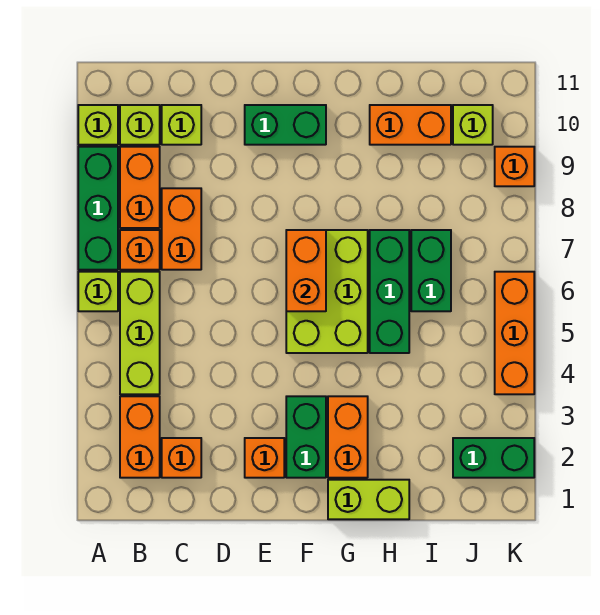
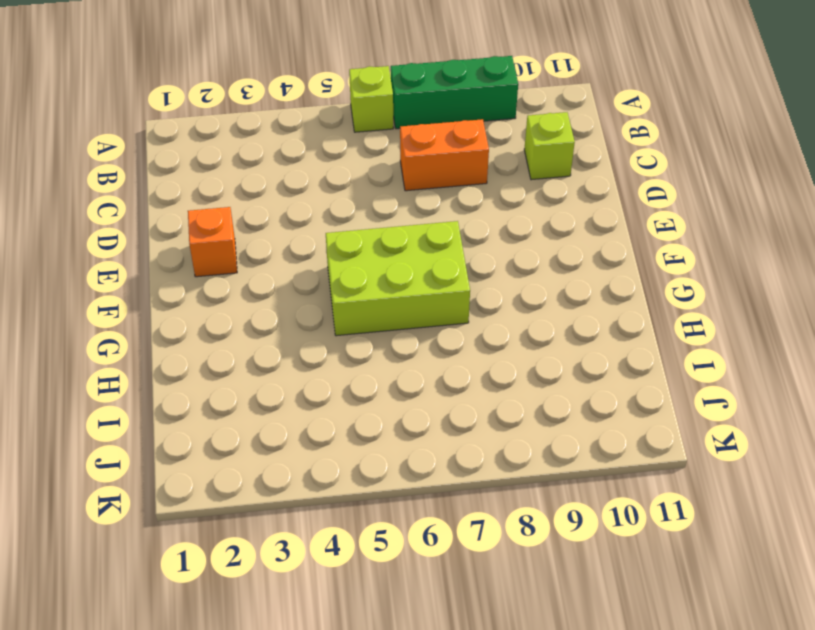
none -> lime brick A10 level 1
none -> orange brick B2:B3 level 1
none -> lime brick B4:B6 level 1

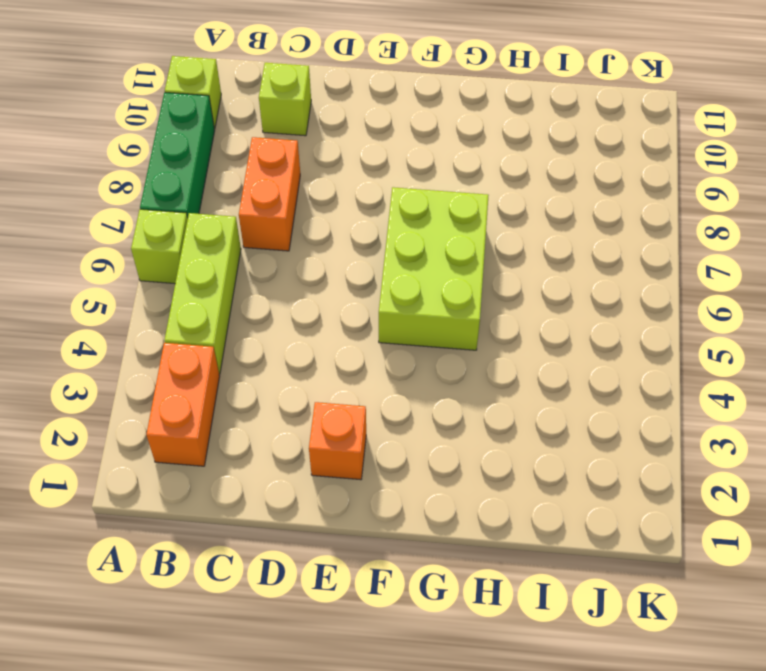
none -> orange brick B7 level 1
none -> orange brick B8:B9 level 1
none -> lime brick B10 level 1

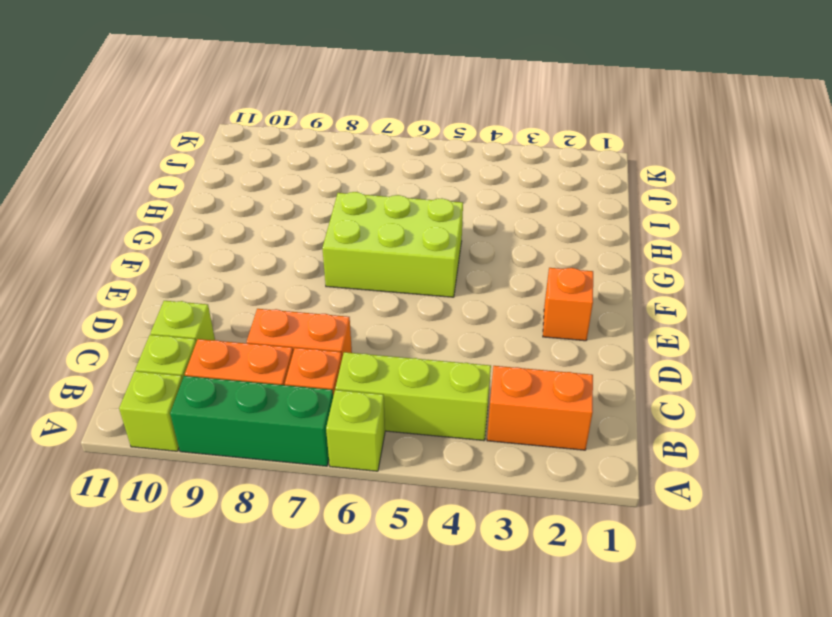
none -> orange brick C2 level 1
none -> green brick E10:F10 level 1
none -> green brick F2:F3 level 1

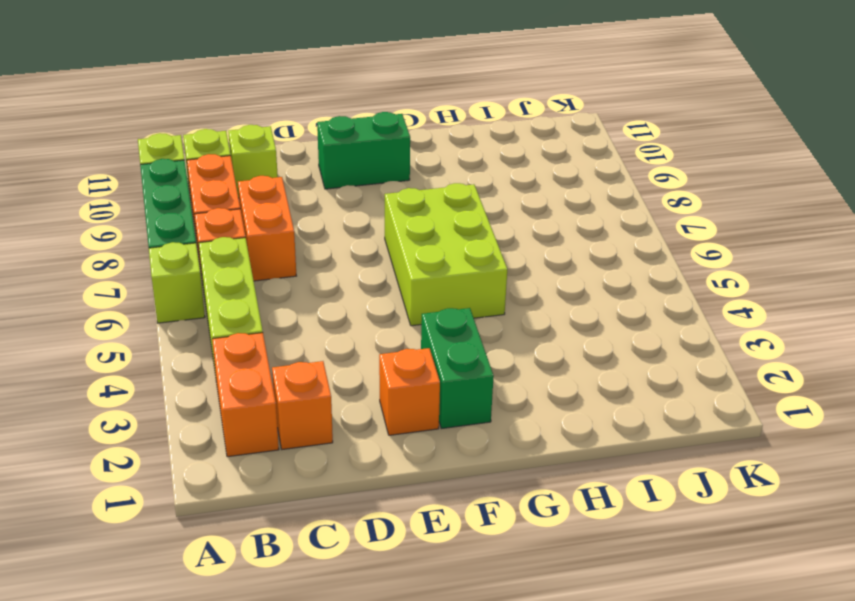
none -> lime brick G1:H1 level 1
none -> orange brick G2:G3 level 1
none -> green brick H5:H7 level 1

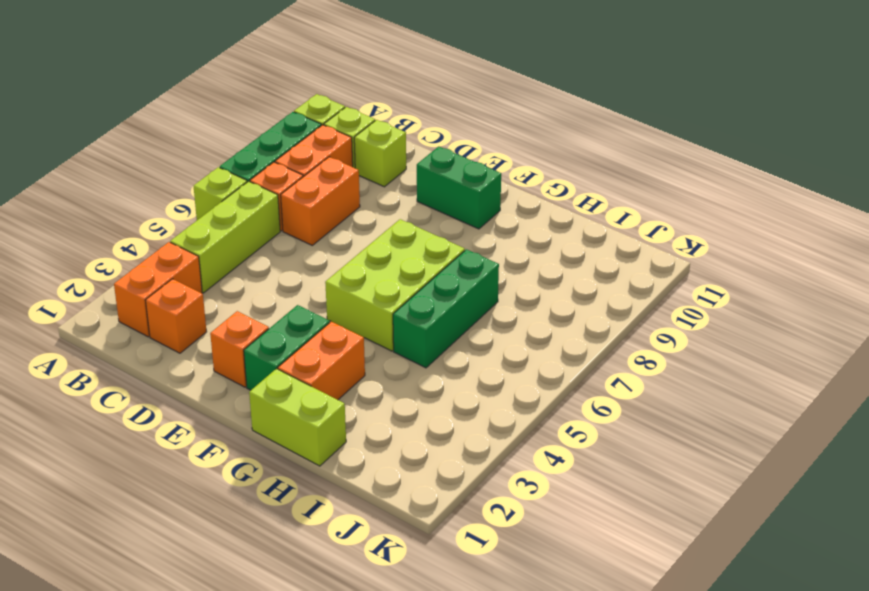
none -> orange brick H10:I10 level 1
none -> green brick I6:I7 level 1
none -> green brick J2:K2 level 1

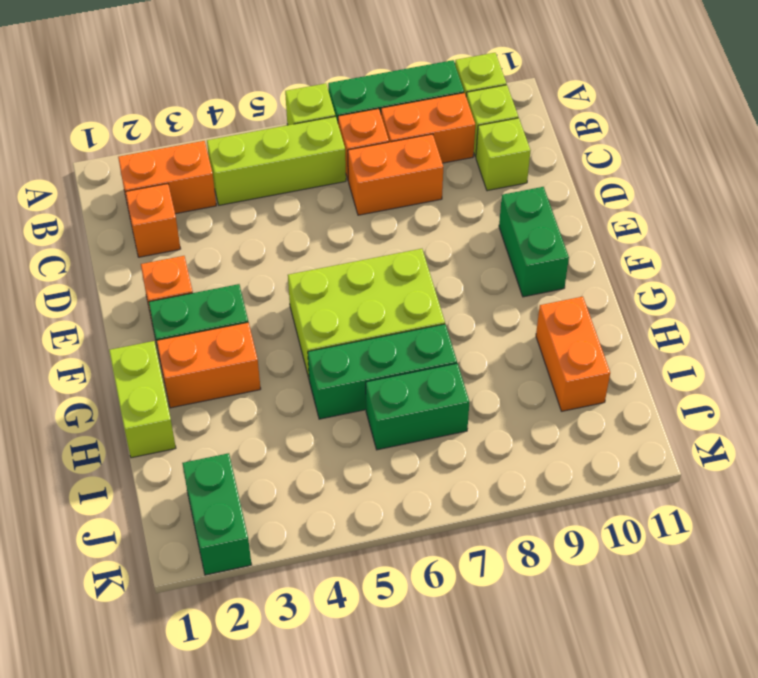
none -> lime brick J10 level 1
none -> orange brick K4:K6 level 1
none -> orange brick K9 level 1

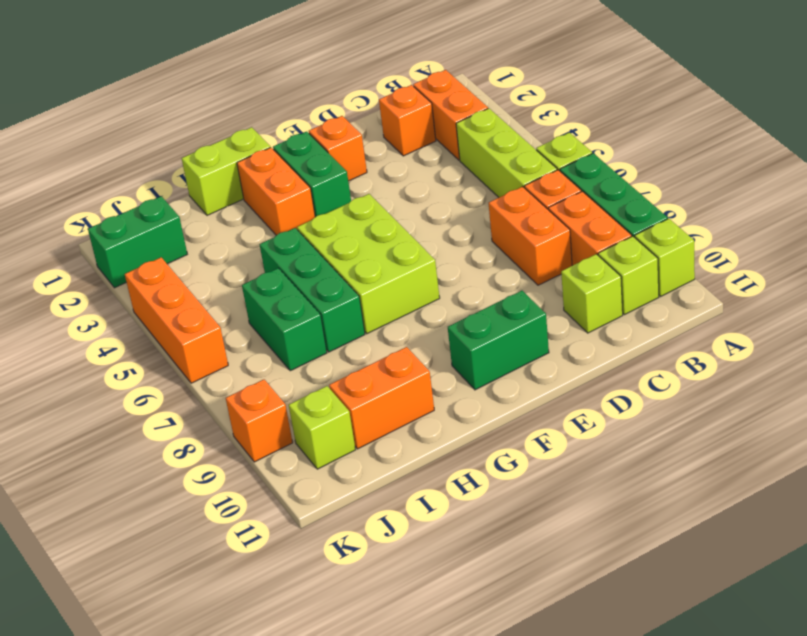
none -> orange brick F6:F7 level 2

